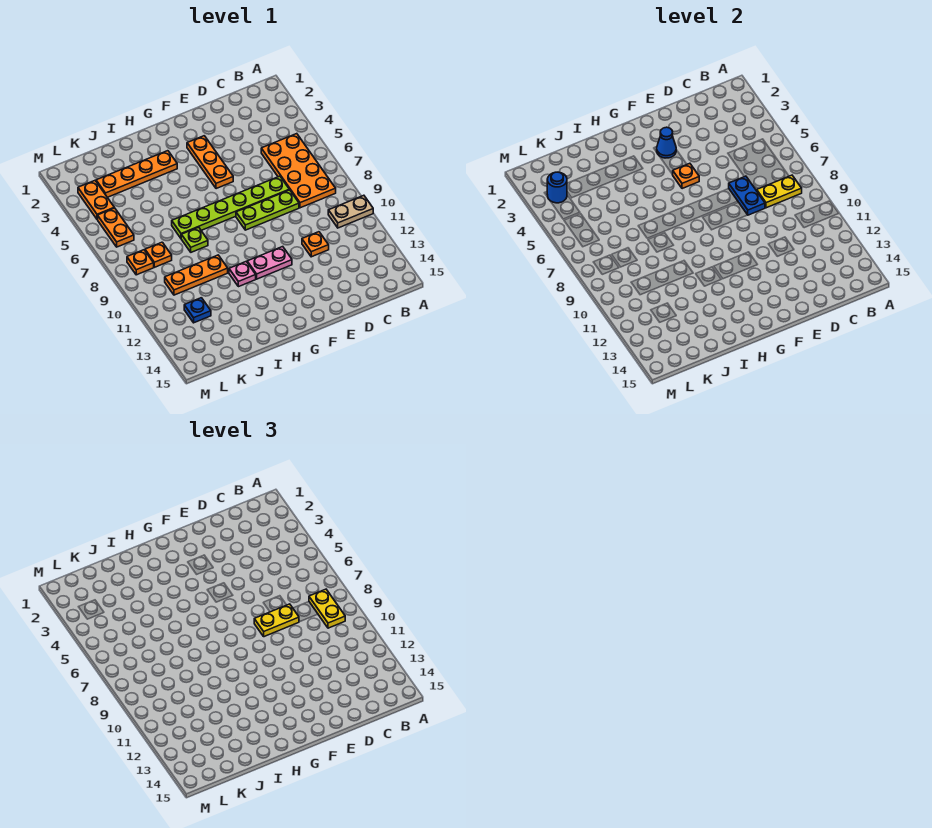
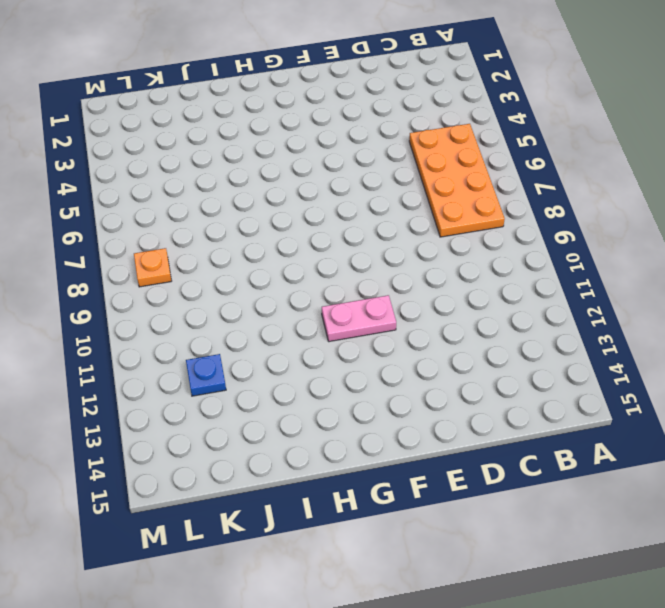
none -> tan plate A10:B10 level 1
none -> lime plate D7:I7 level 1
none -> lime plate D8:F8 level 1

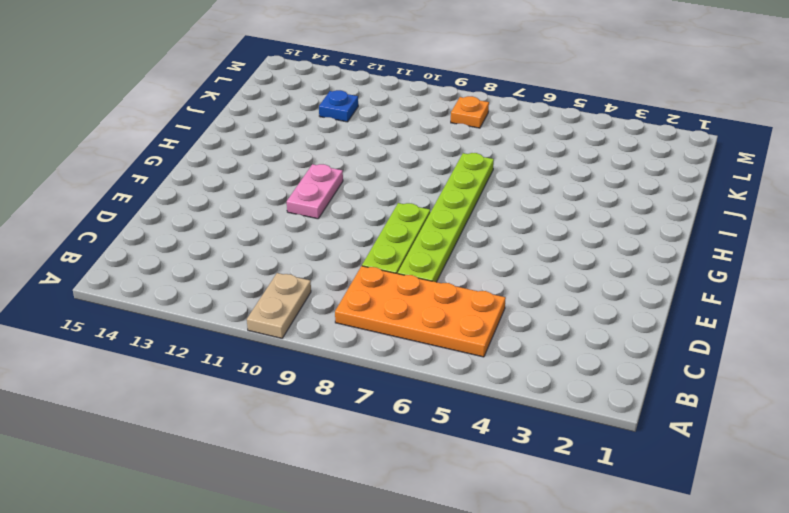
none -> orange plate D11 level 1
none -> orange plate F3:F5 level 1
none -> orange plate H3:K3 level 1

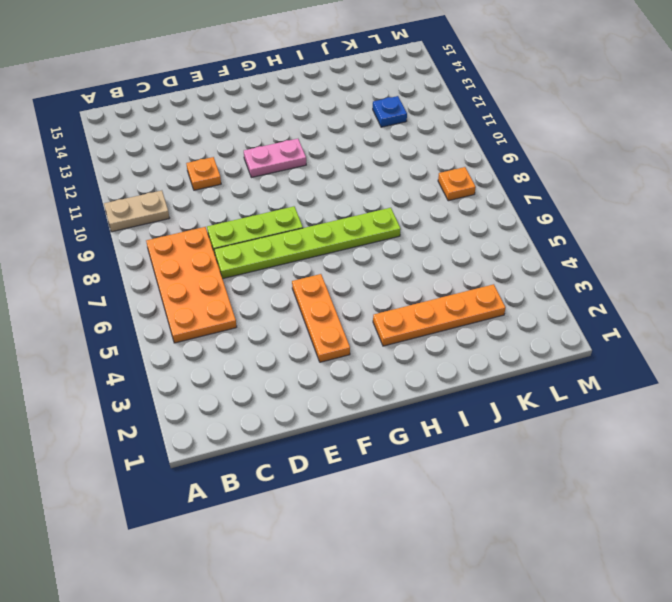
none -> pink plate H11 level 1
none -> lime plate I8 level 1
none -> orange plate I10:K10 level 1

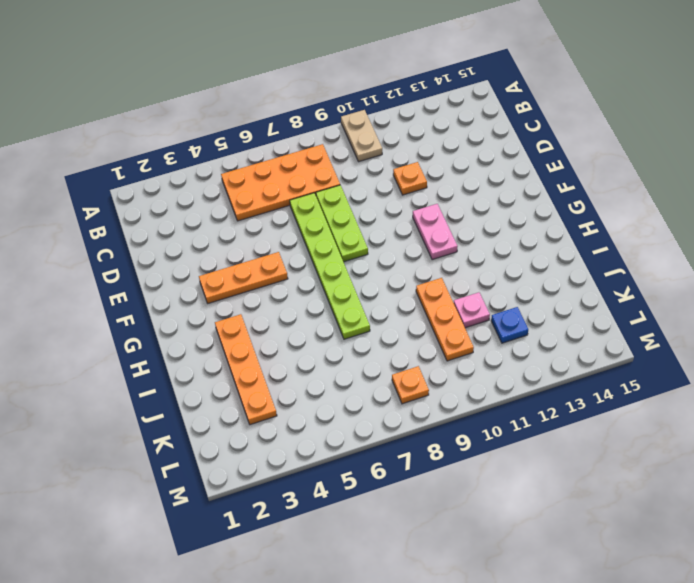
pink plate J11 level 1 -> pink plate H11 level 1
none -> lime plate I8 level 1
none -> orange plate K8 level 1
none -> orange plate L3:L4 level 1

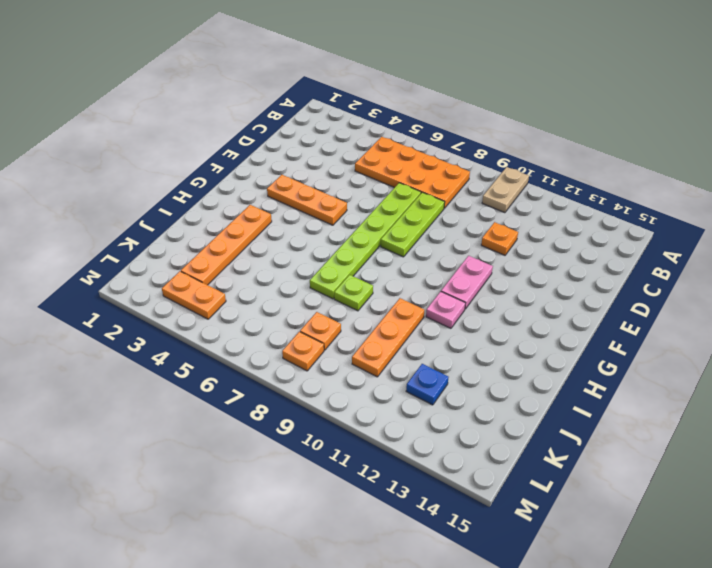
none -> orange plate L5:L6 level 1
none -> yellow plate B8:C8 level 2
none -> blue plate D7:D8 level 2

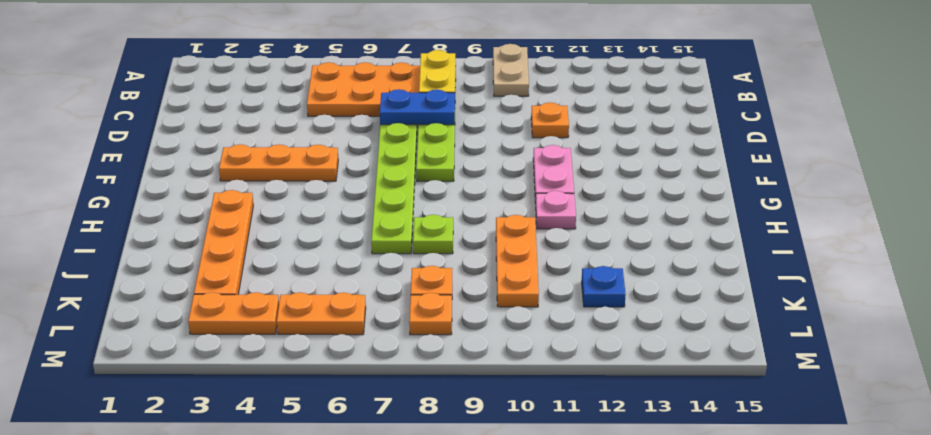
none -> blue cone F3 level 2
none -> orange plate F5 level 2
none -> blue round brick L3 level 2

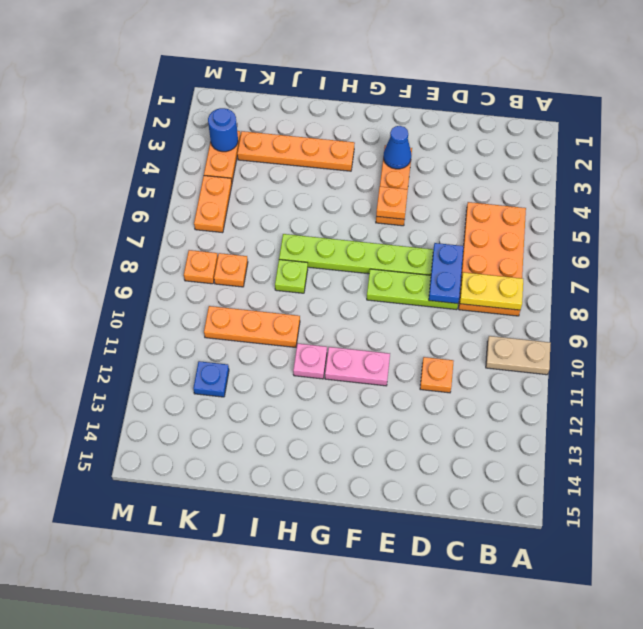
none -> yellow plate B8:B9 level 3
none -> yellow plate D8:E8 level 3

